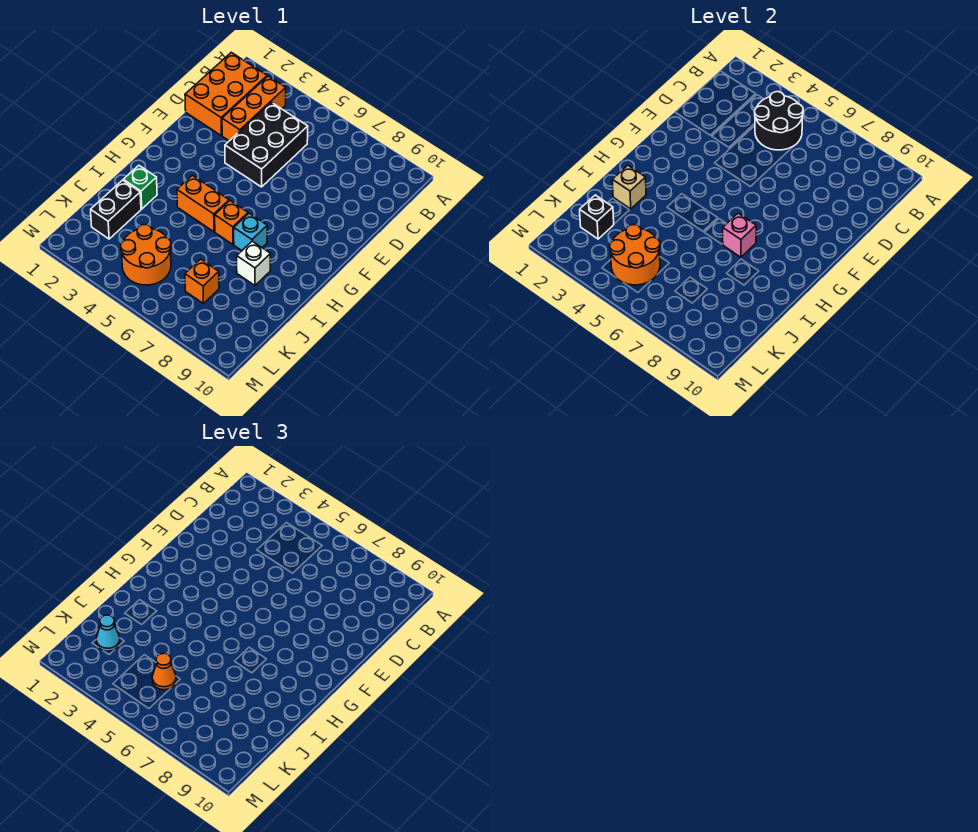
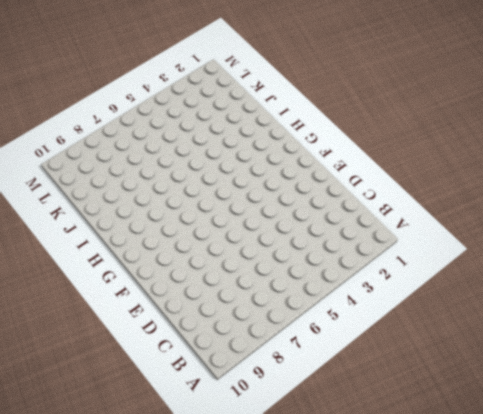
none -> orange brick B1:D2 level 1
none -> orange brick B3:D3 level 1
none -> black brick C4:E5 level 1

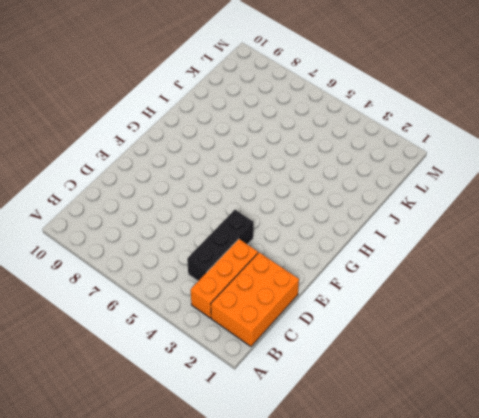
black brick C4:E4 level 1 -> black brick C4:E5 level 1
none -> orange brick H4:H5 level 1
none -> orange brick H6 level 1
none -> cyan brick H7 level 1

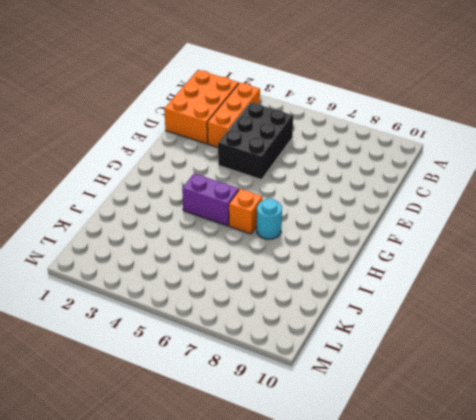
purple brick H4:H5 level 1 -> orange brick H4:H5 level 1
cyan round brick H7 level 1 -> cyan brick H7 level 1
none -> green brick I2 level 1
none -> white brick I8 level 1
none -> black brick J2:K2 level 1

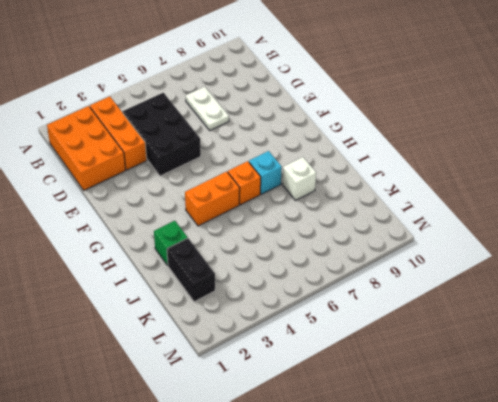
white plate C7:D7 level 1 -> none
none -> orange round brick K4:L5 level 1
none -> orange brick K7 level 1
none -> black round brick B4:C5 level 2

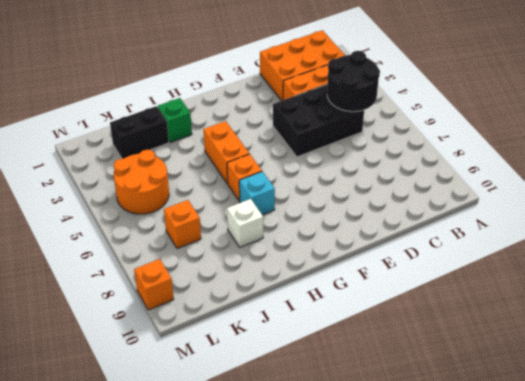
orange brick M9 level 1 -> none
none -> pink brick H7 level 2
none -> tan brick I2 level 2
none -> black brick K2 level 2

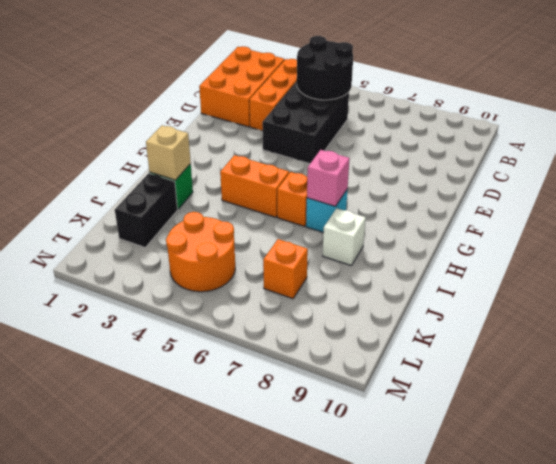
none -> black brick K2 level 2
none -> orange round brick K4:L5 level 2
none -> cyan cone K2 level 3

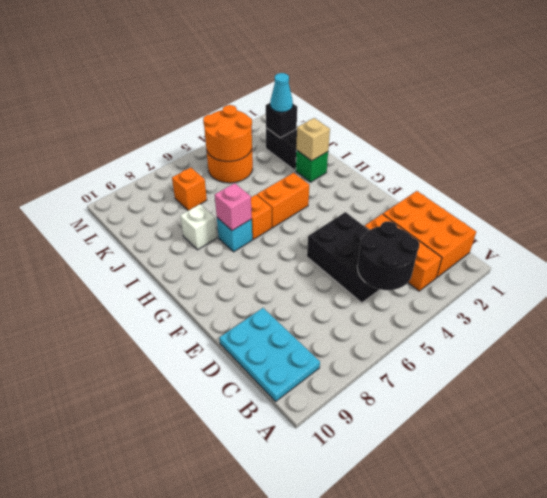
cyan plate B9:D10 level 1 -> none
none -> orange cone K5 level 3

